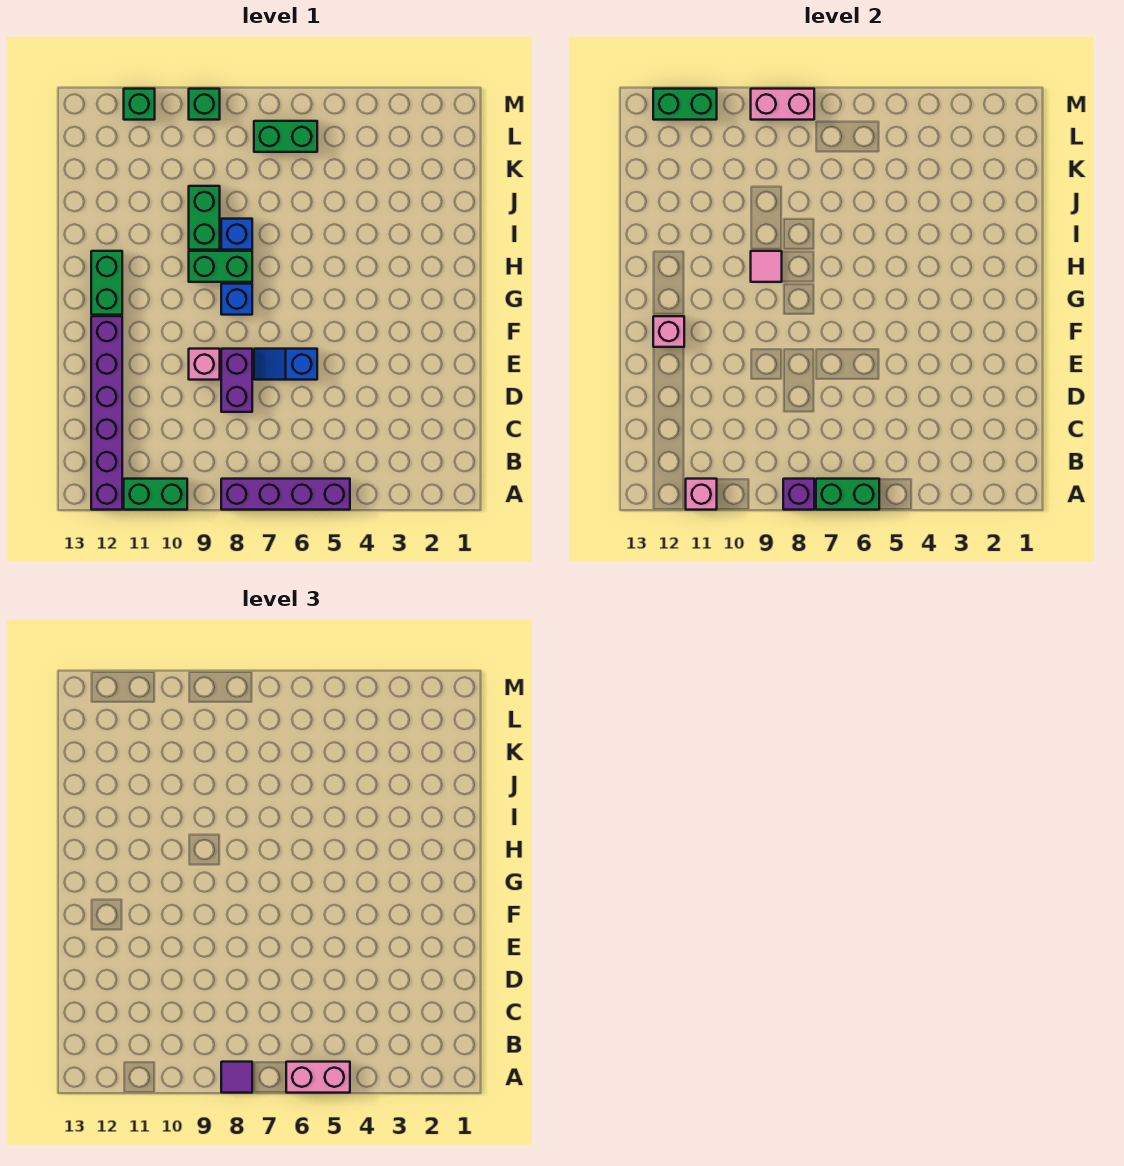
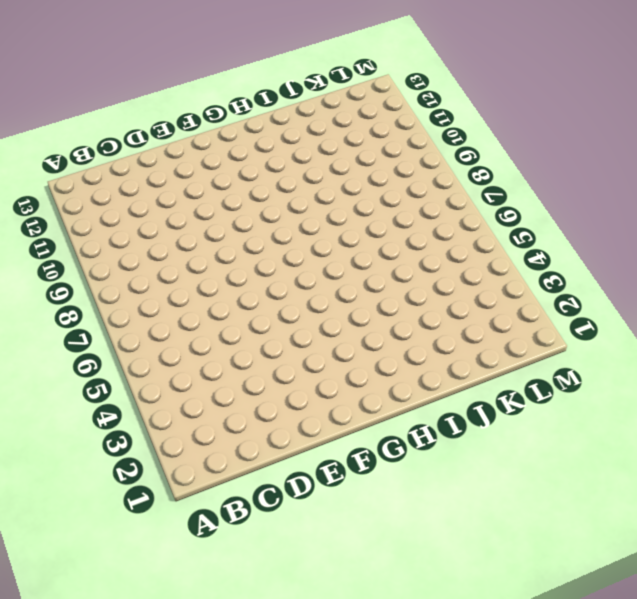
none -> purple brick A5:A8 level 1
none -> green brick A10:A11 level 1
none -> purple brick A12:F12 level 1

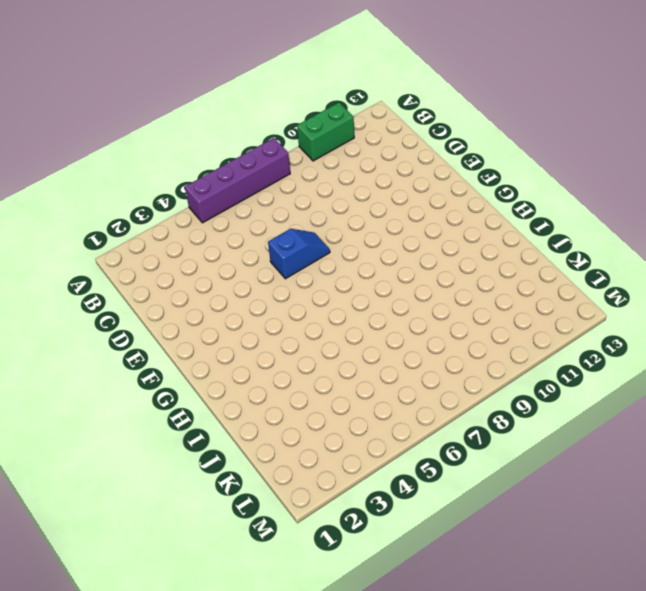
none -> purple brick A12:F12 level 1
none -> purple brick D8:E8 level 1
none -> pink brick E9 level 1

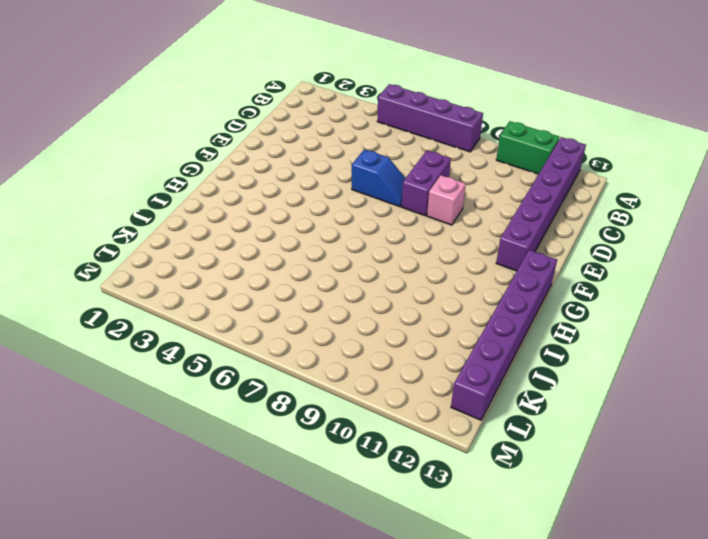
purple brick G13:L13 level 1 -> none
none -> blue brick G8 level 1
none -> green brick G12:H12 level 1
none -> green brick H8:H9 level 1

